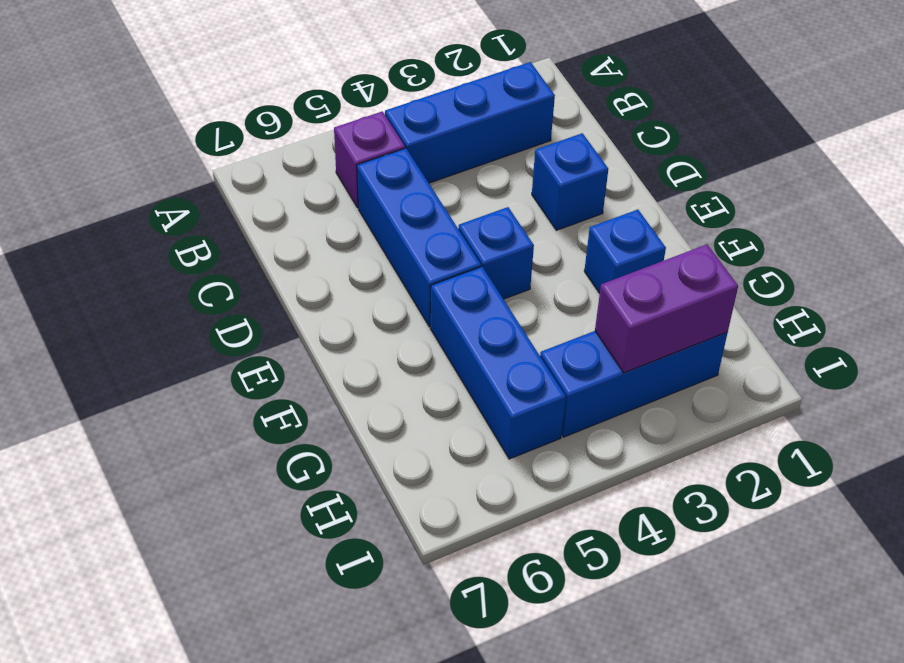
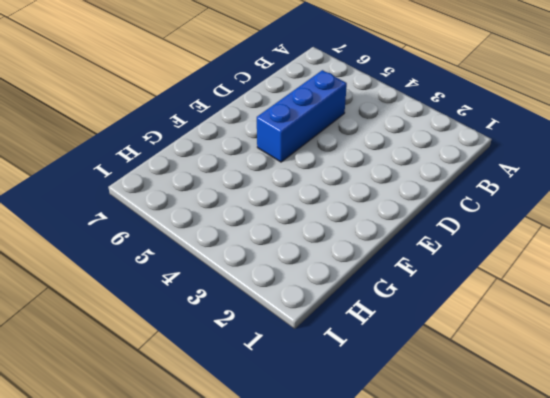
none -> blue brick B2:B4 level 1
none -> purple brick B5 level 1

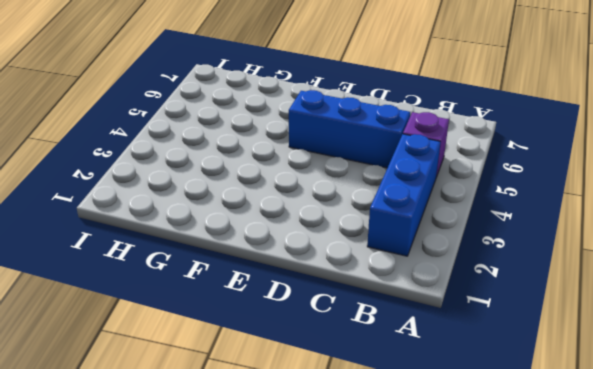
none -> blue brick D2 level 1
none -> blue brick E4 level 1

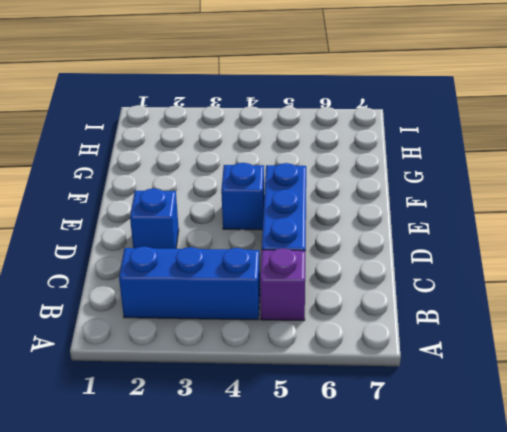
none -> blue brick F2 level 1
none -> blue brick F5:H5 level 1

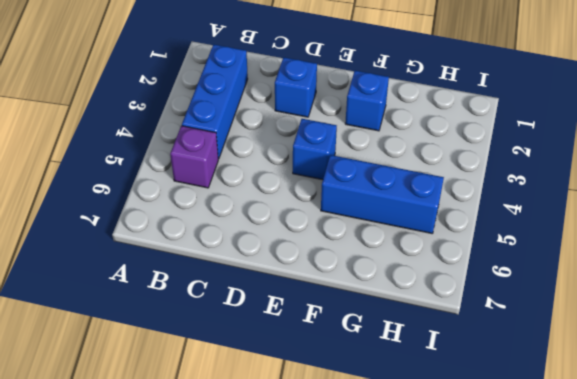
none -> blue brick C5:E5 level 1
none -> blue brick H2:H4 level 1

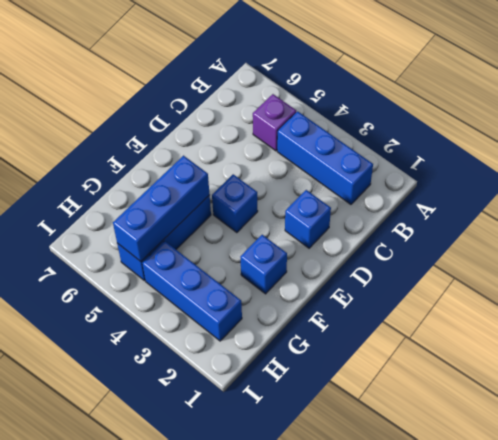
blue brick F5:H5 level 2 -> blue brick C5:E5 level 1
none -> purple brick H2:H3 level 2

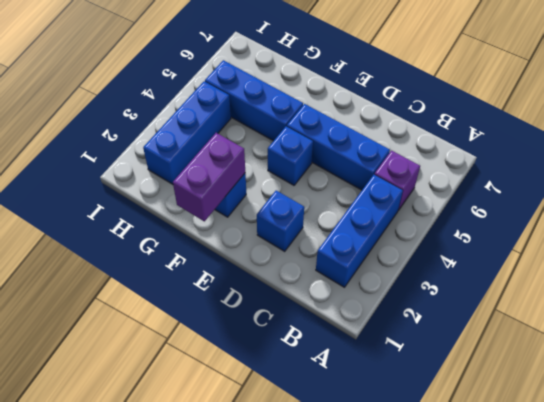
purple brick F1:F2 level 2 -> purple brick H2:H3 level 2

